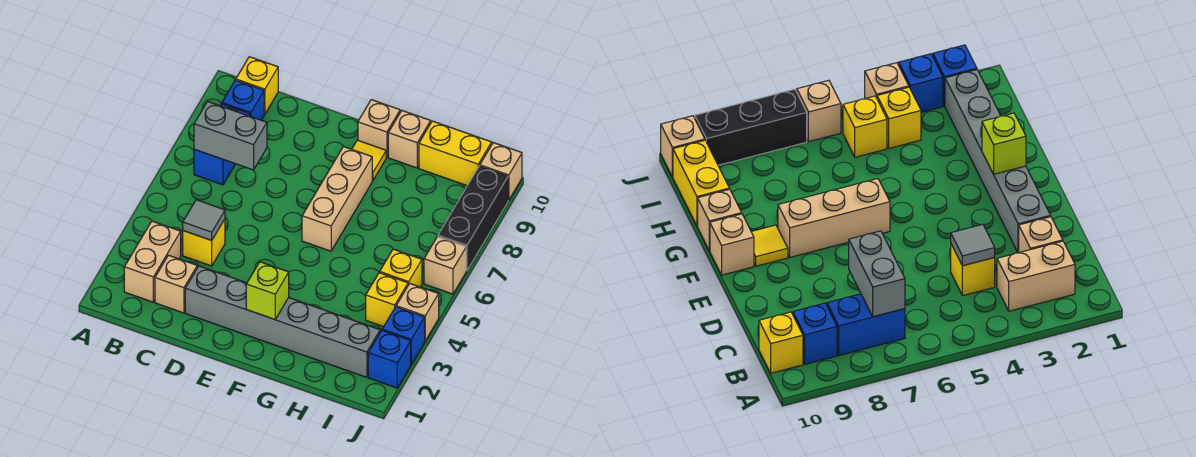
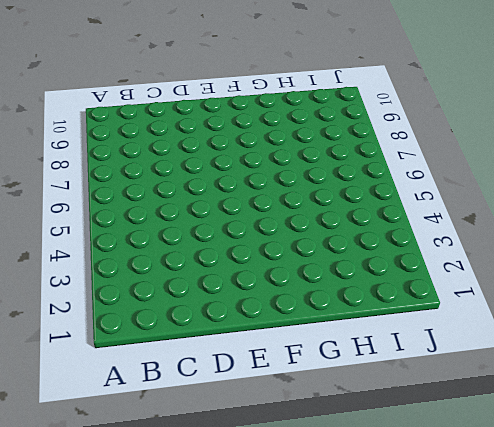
none -> tan brick B2:B3 level 1
none -> blue brick B7:B8 level 1
none -> blue brick B9 level 1

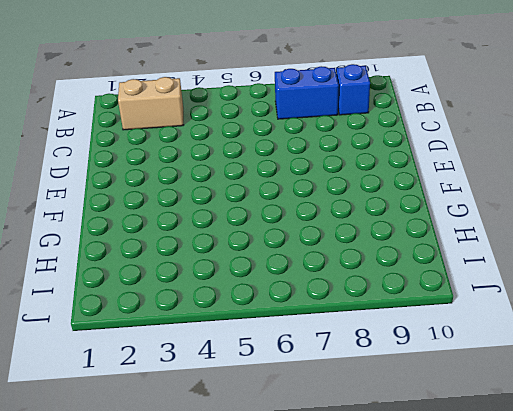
none -> yellow brick B10 level 1
none -> tan brick C2 level 1
none -> yellow brick C4 level 1

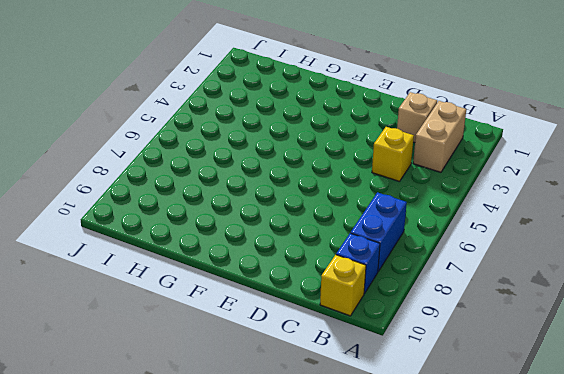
none -> grey brick D2:I2 level 1
none -> tan brick F6:F8 level 1
none -> yellow tile F9 level 1

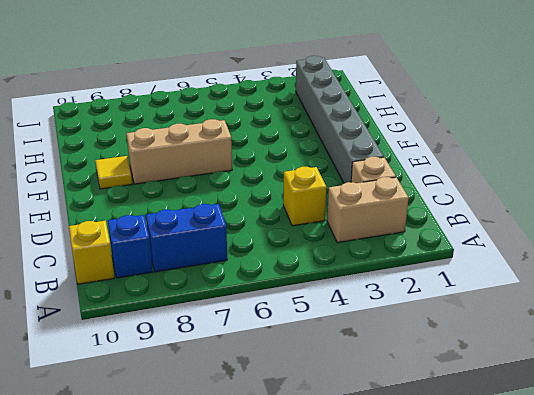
none -> tan brick F10 level 1
none -> tan brick G10 level 1
none -> yellow brick H10:I10 level 1

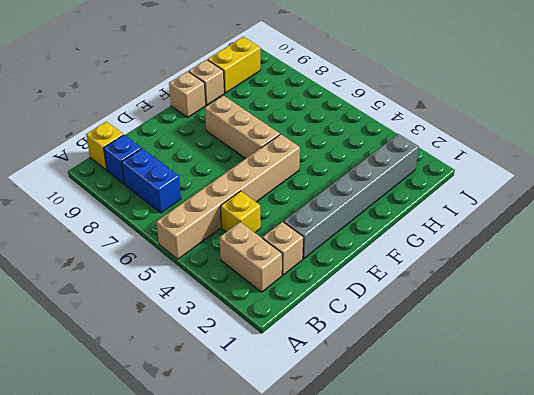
tan brick A5:F5 level 1 -> none
none -> yellow tile F9 level 1
none -> yellow brick I4 level 1
none -> yellow brick I5 level 1

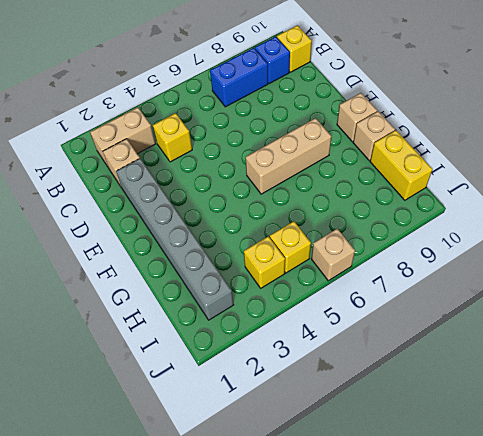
none -> yellow tile F9 level 1
none -> blue brick J2 level 1
none -> blue brick J3 level 1

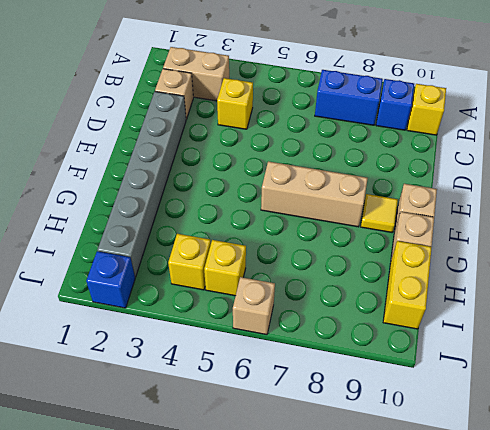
none -> blue brick J3 level 1
none -> tan brick J4 level 1
none -> black brick J7:J9 level 1

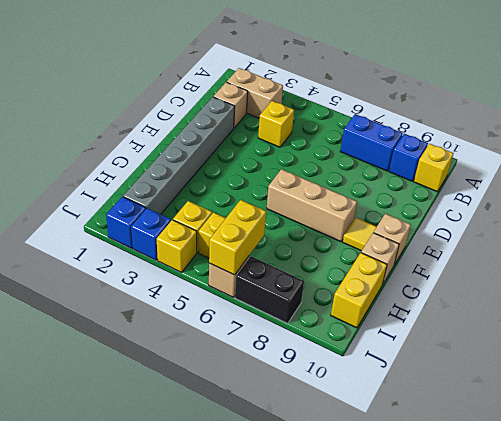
yellow brick I6:J6 level 2 -> none
yellow brick J4 level 1 -> tan brick J4 level 1
black brick J7:J8 level 1 -> black brick J7:J9 level 1
none -> tan brick J10 level 1
none -> grey brick B7:C7 level 2
none -> grey tile C4 level 2

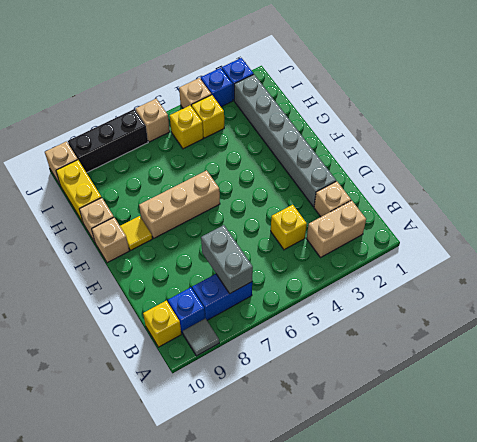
grey tile A9 level 1 -> grey tile C4 level 2
none -> lime brick F2 level 2

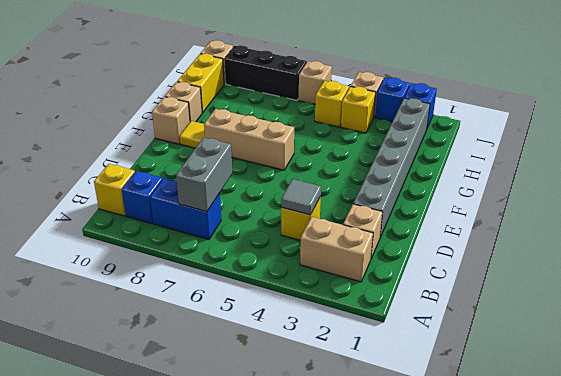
none -> lime brick F2 level 2

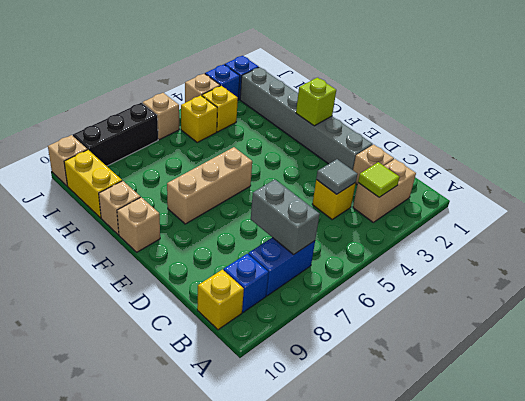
lime tile B3 level 2 -> none
none -> yellow tile F9 level 1

